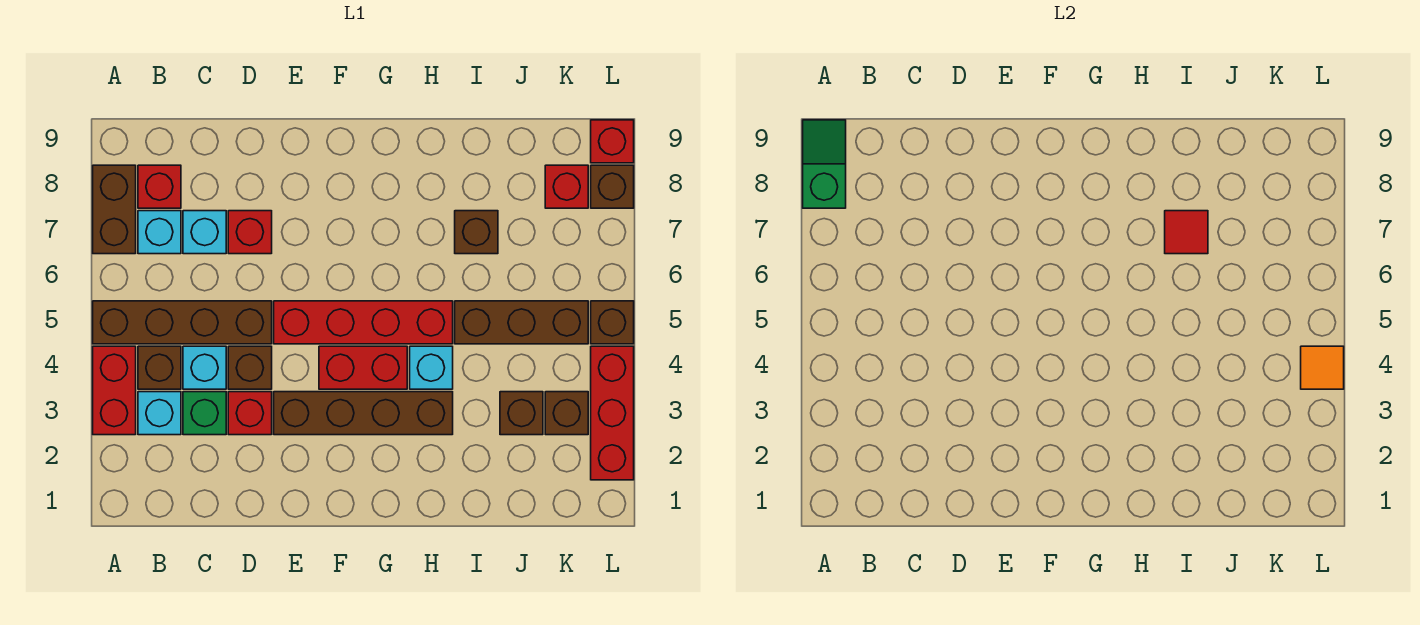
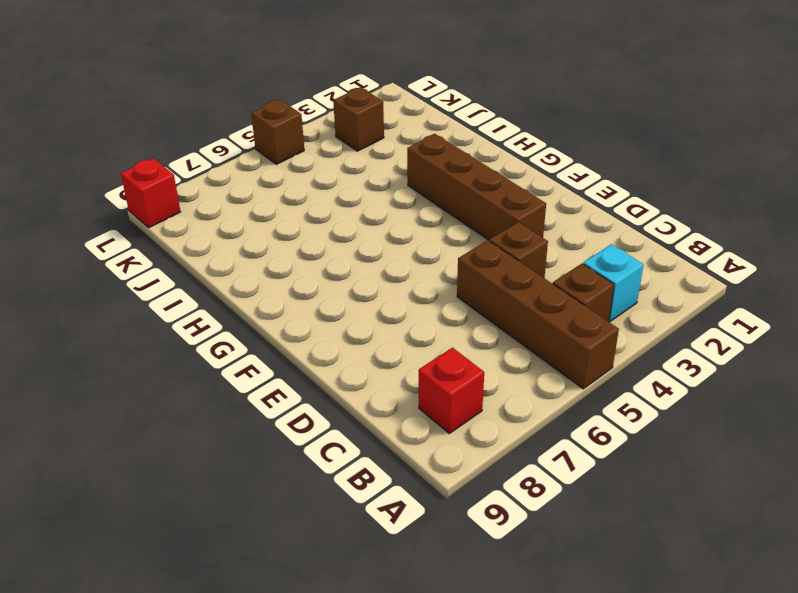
none -> red brick A3:A4 level 1
none -> brown brick A7:A8 level 1
none -> cyan brick B7 level 1

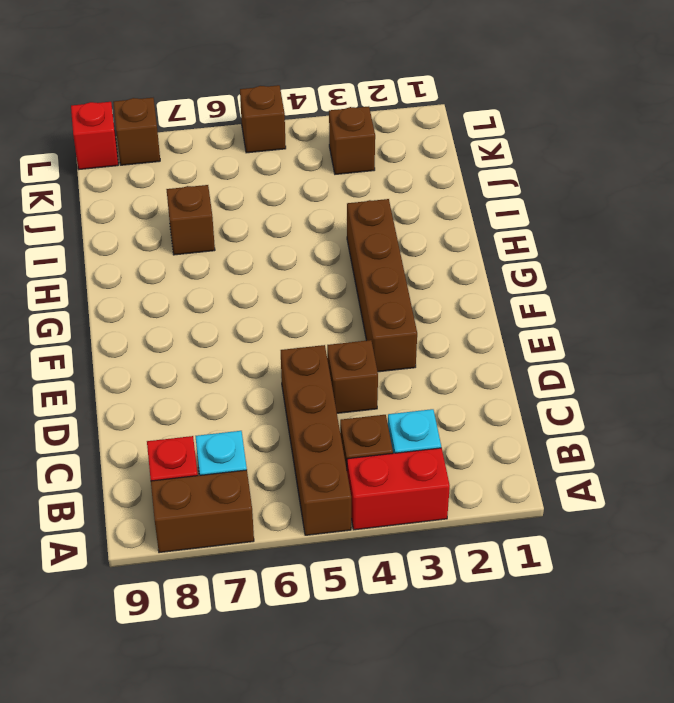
none -> green brick C3 level 1
none -> cyan brick C4 level 1
none -> cyan brick C7 level 1

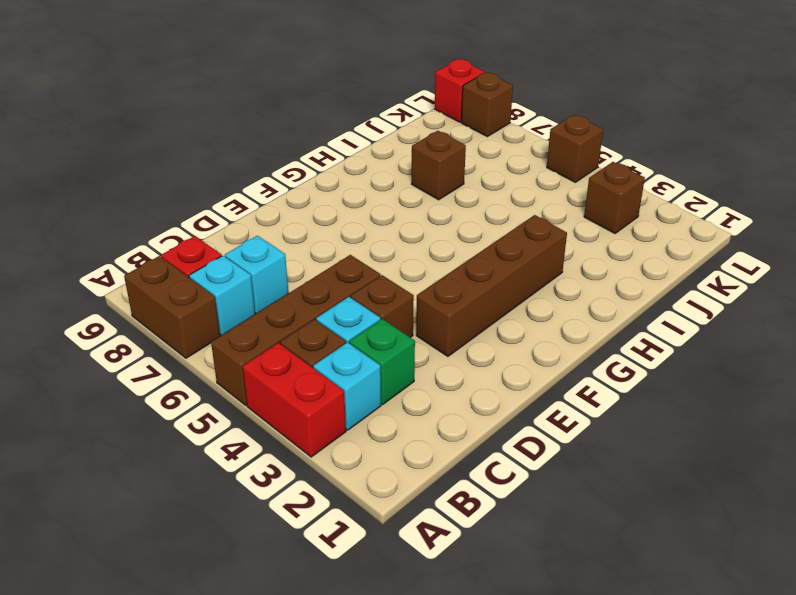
none -> red brick D3 level 1
none -> red brick D7 level 1
none -> red brick E5:H5 level 1

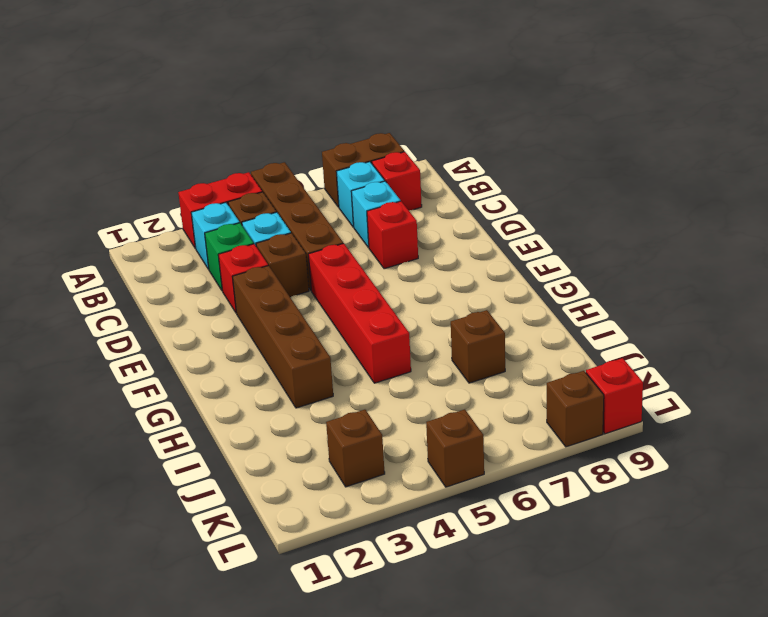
none -> red brick F4:G4 level 1
none -> cyan brick H4 level 1
none -> brown brick I5:K5 level 1

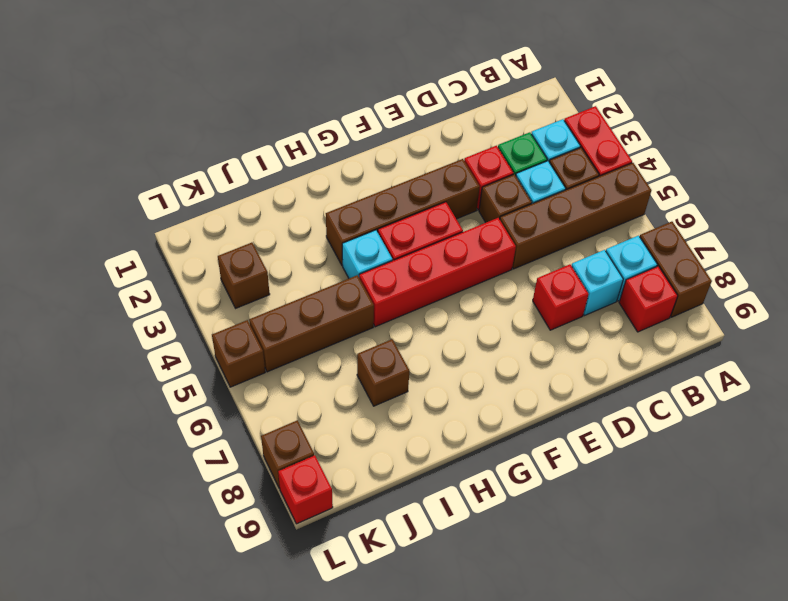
none -> brown brick J3 level 1
none -> red brick K8 level 1
none -> red brick L2:L4 level 1

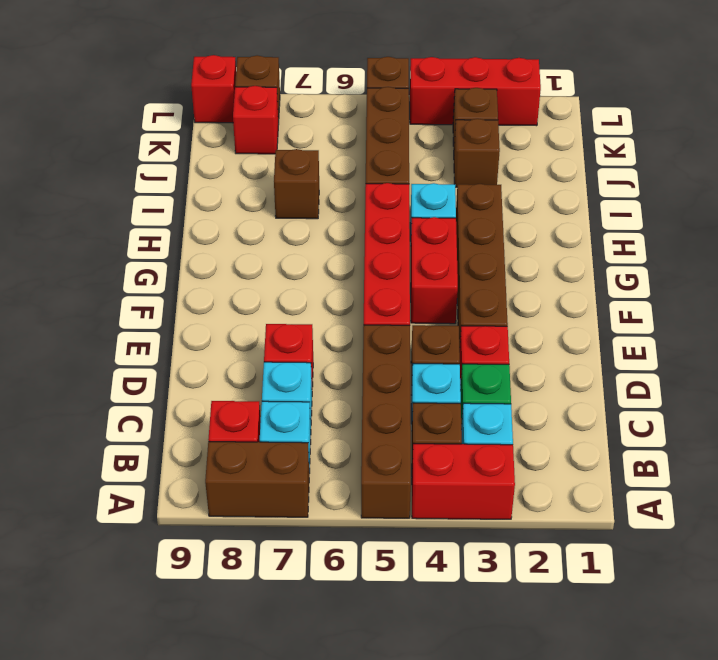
none -> green slope A8:A9 level 2 top 8
none -> red tile I7 level 2
none -> orange tile L4 level 2

